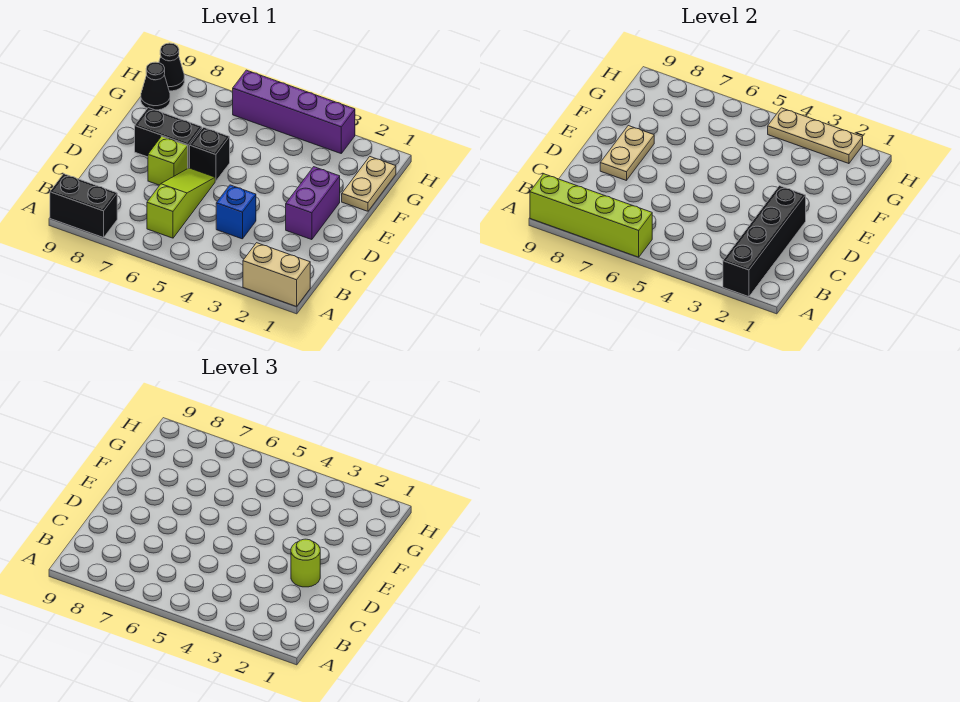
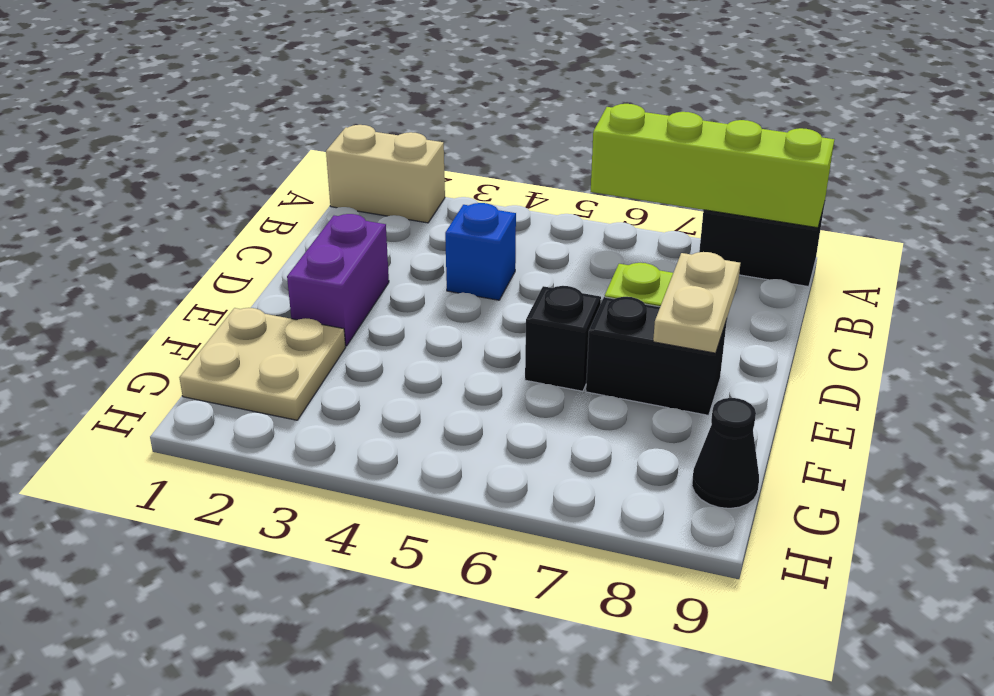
tan plate F1:G2 level 1 -> tan plate F1:G1 level 1
none -> lime slope B6:D6 level 1 top B
none -> purple brick H3:H6 level 1
none -> black cone H9 level 1

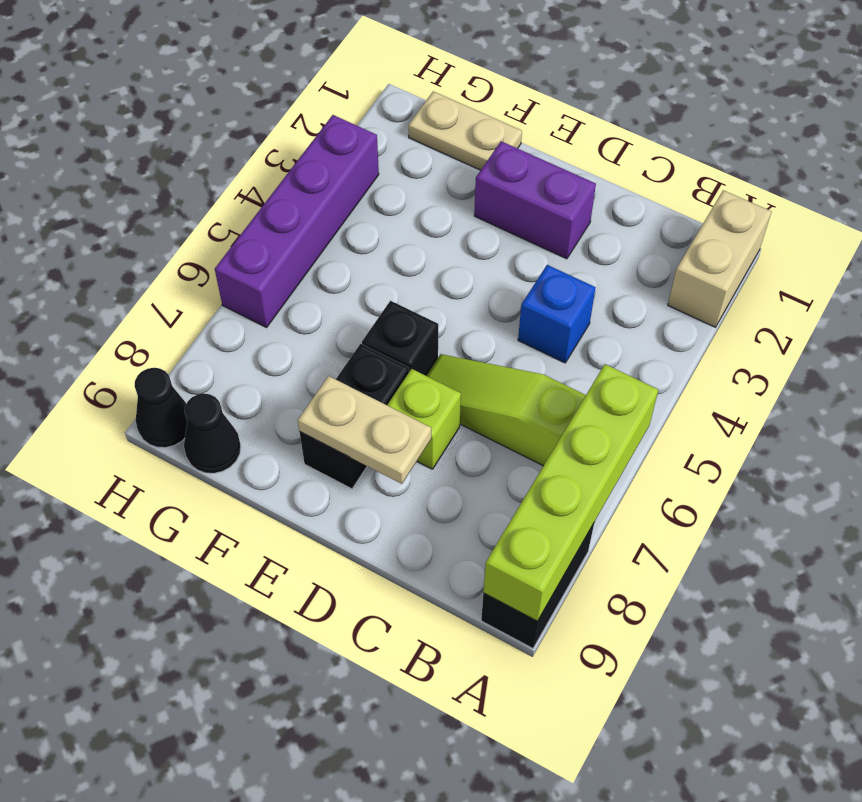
none -> black brick A2:D2 level 2
none -> tan plate H2:H4 level 2
none -> lime round brick D2 level 3

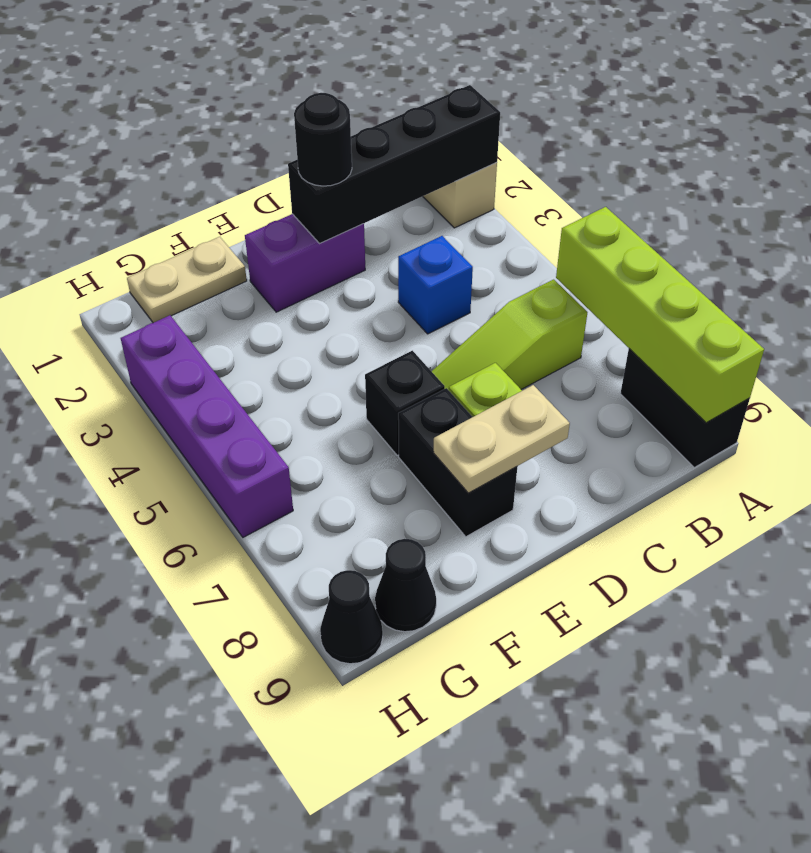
black round brick D2 level 3 -> lime round brick D2 level 3
none -> tan plate H2:H4 level 2

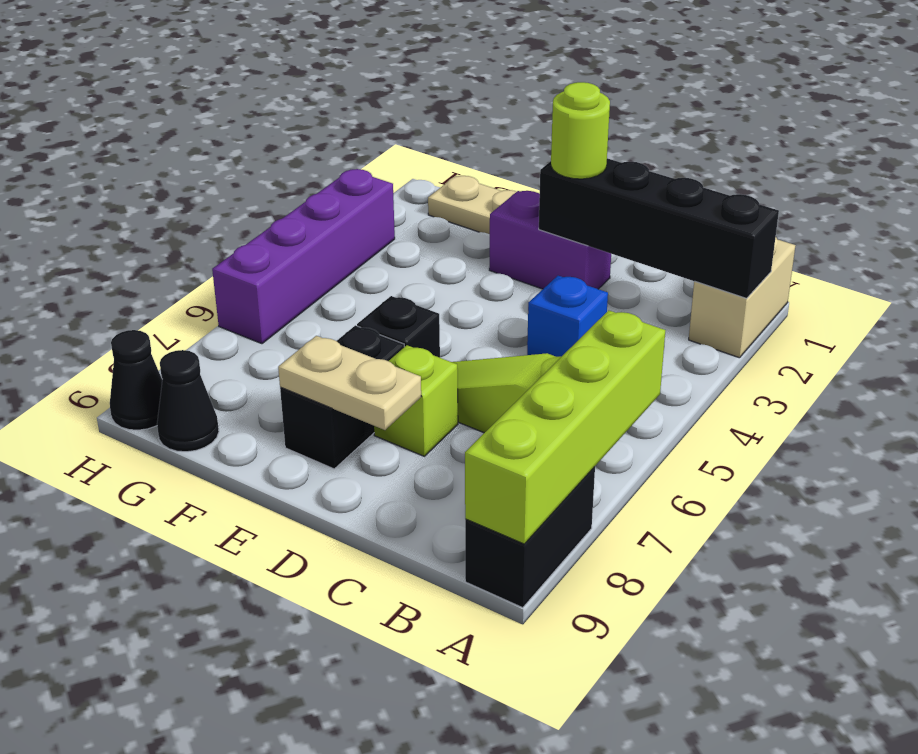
none -> tan plate H2:H4 level 2

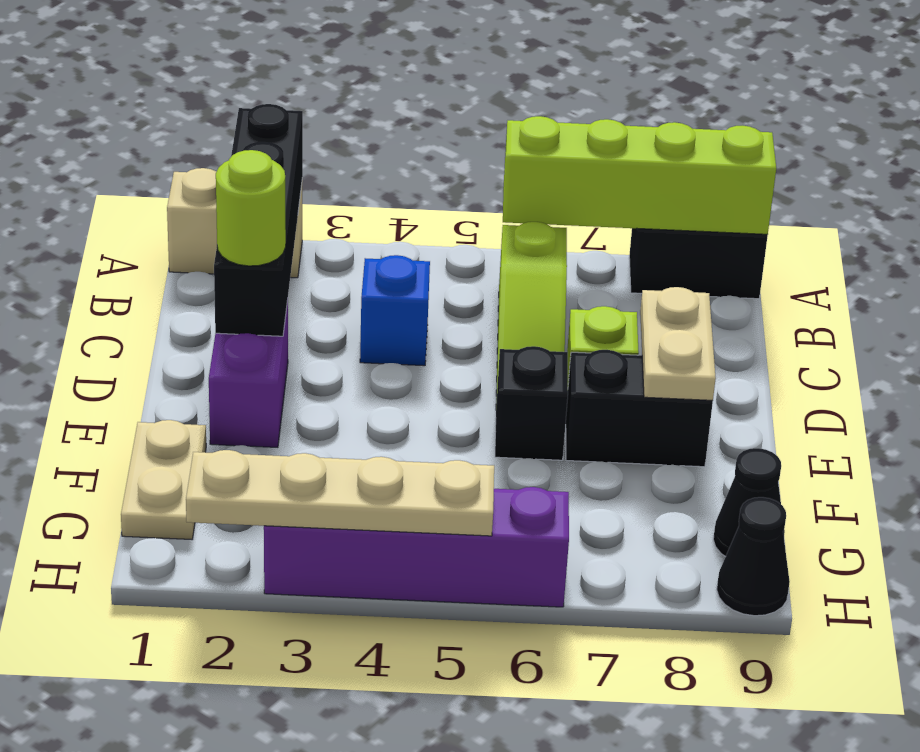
tan plate H2:H5 level 2 -> tan plate H2:H4 level 2

